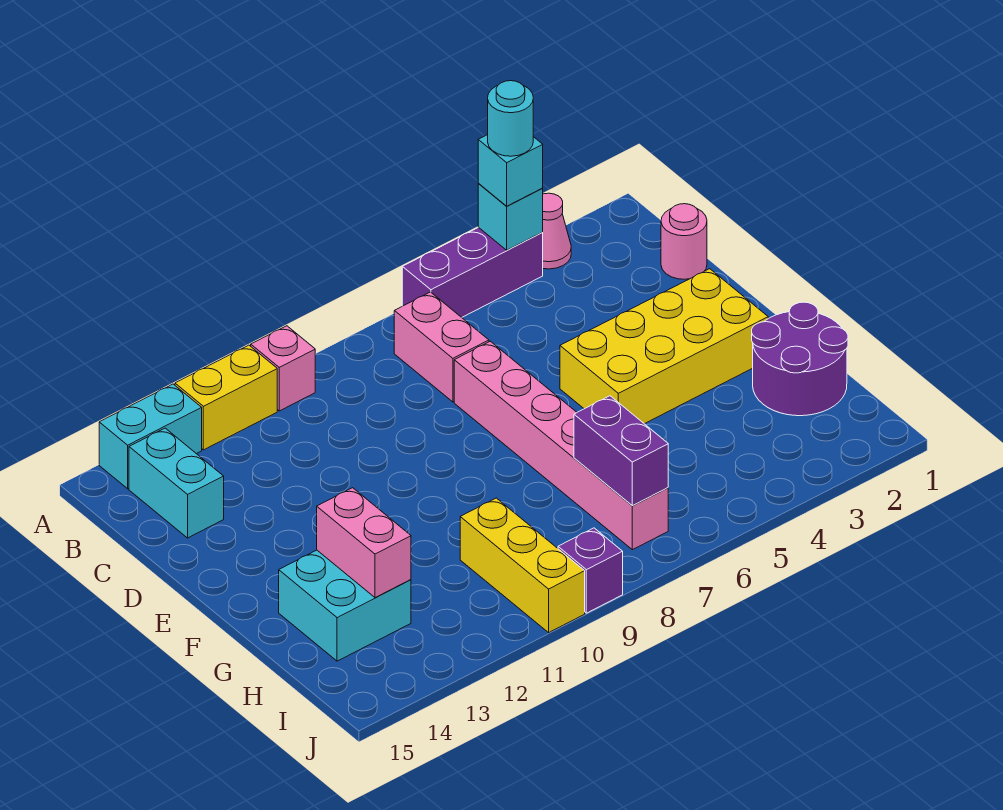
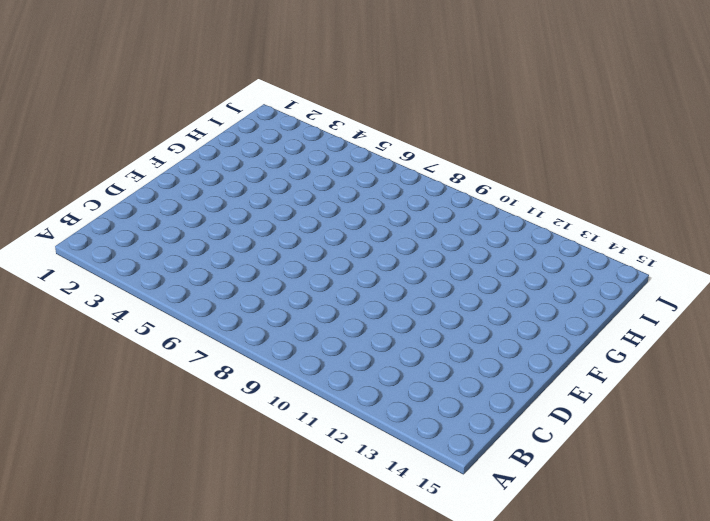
none -> pink cone A3 level 1
none -> purple brick A4:A6 level 1
none -> pink brick A10 level 1

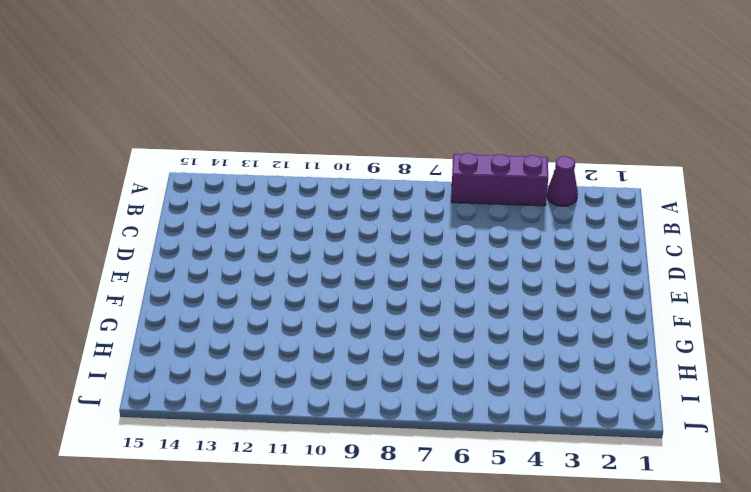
purple cone A3 level 1 -> pink cone A3 level 1
none -> pink brick A10 level 1
none -> yellow brick A11:A12 level 1
none -> cyan brick A13:A14 level 1

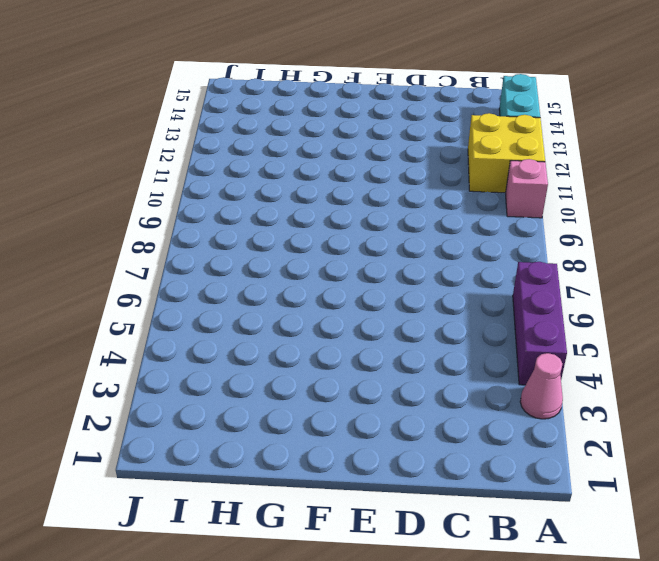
yellow brick A11:B12 level 1 -> yellow brick A11:A12 level 1
none -> pink brick B7:C7 level 1
none -> cyan brick B14:C14 level 1
none -> pink round brick C1 level 1

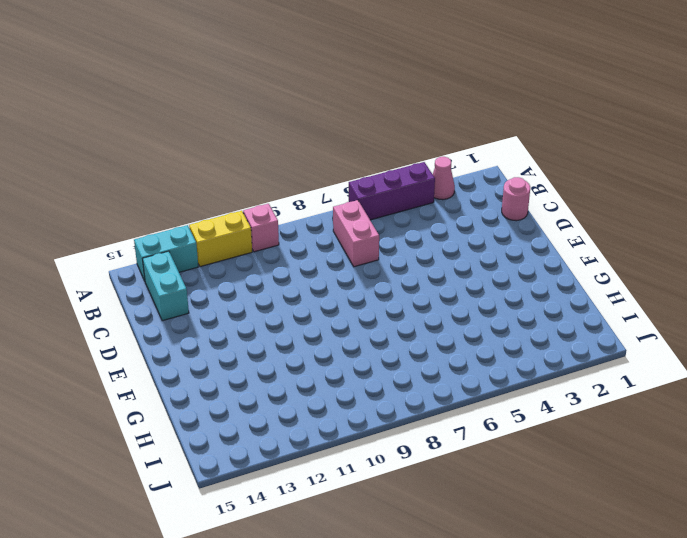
none -> pink brick D7:I7 level 1
none -> yellow brick E2:F5 level 1
none -> purple round brick G1:H2 level 1

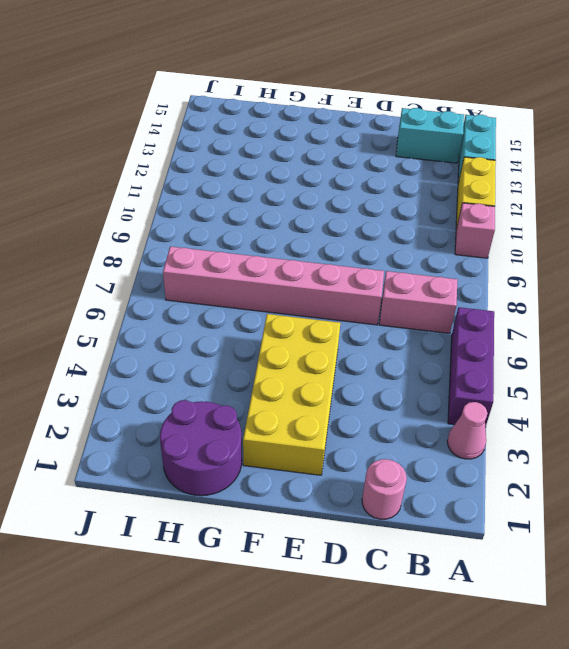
none -> cyan brick G13:H14 level 1
none -> yellow brick H10:J10 level 1
none -> purple brick J9 level 1

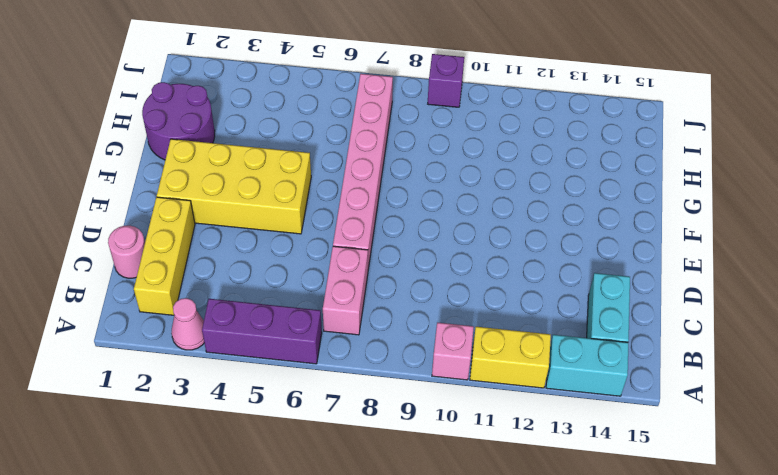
yellow brick B2:D2 level 1 -> yellow brick H10:J10 level 1
none -> cyan brick G13:H14 level 1
none -> cyan brick A4 level 2
none -> pink brick G13:H13 level 2

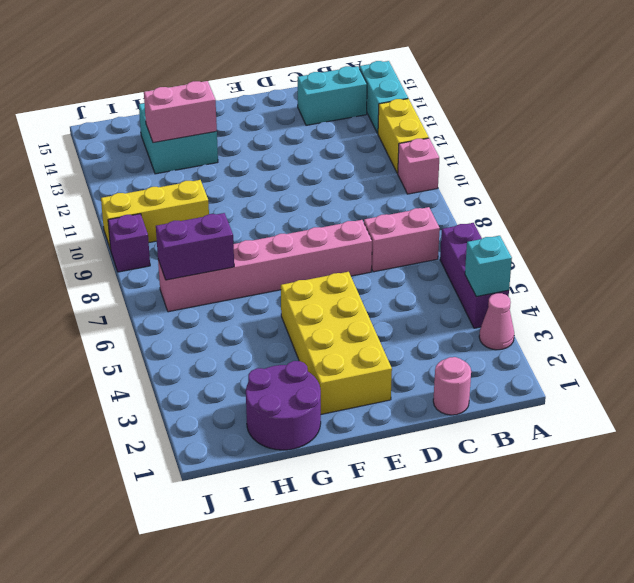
none -> cyan brick A4 level 3
none -> cyan round brick A4 level 4

